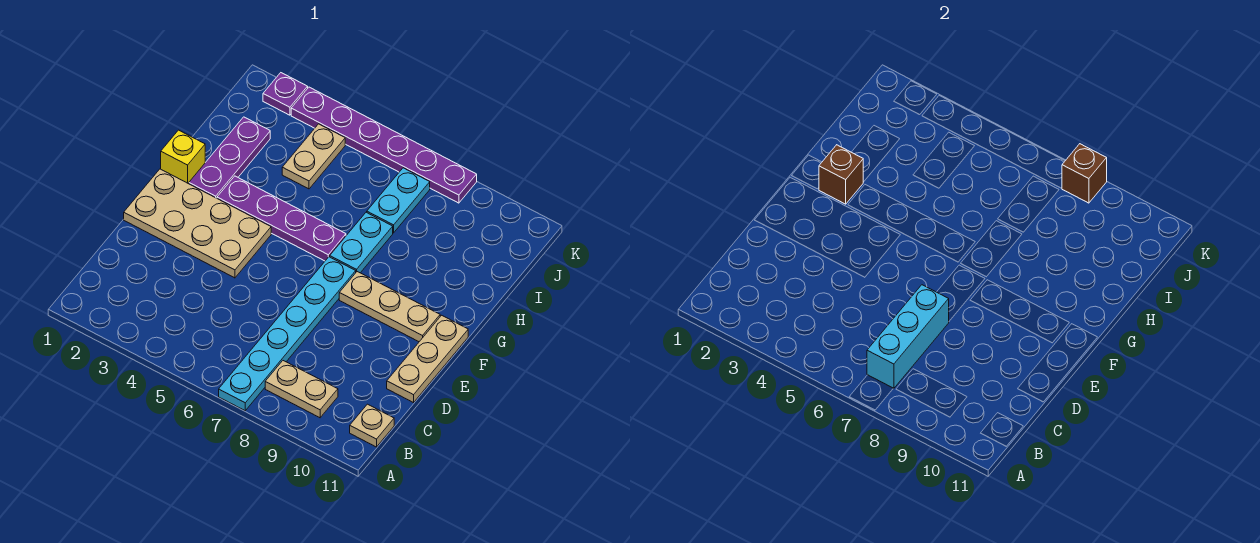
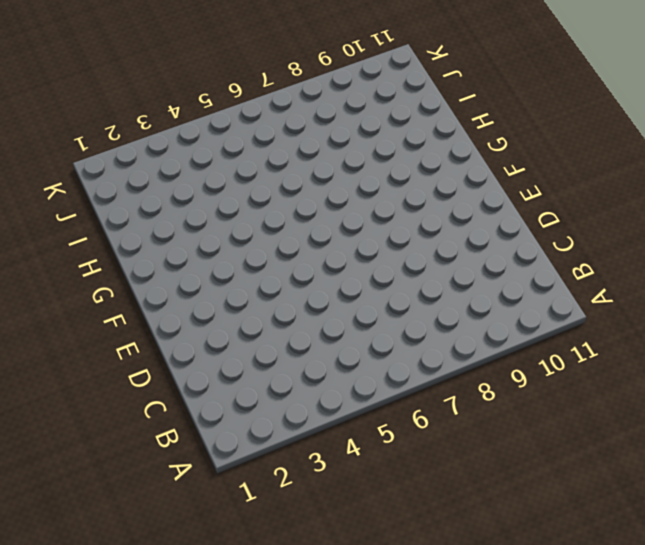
none -> cyan plate A7:F7 level 1
none -> tan plate B8:B9 level 1
none -> tan plate B11 level 1

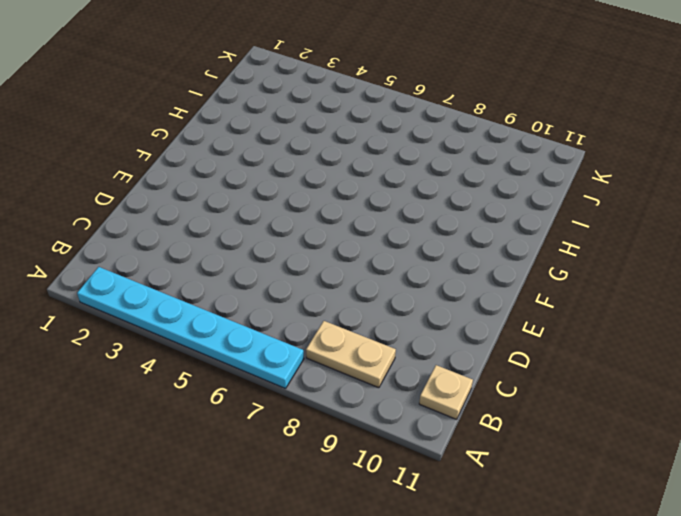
cyan plate A2:A7 level 1 -> cyan plate A7:F7 level 1
none -> tan plate D11:F11 level 1
none -> tan plate E1:F4 level 1
none -> tan plate F8:F10 level 1

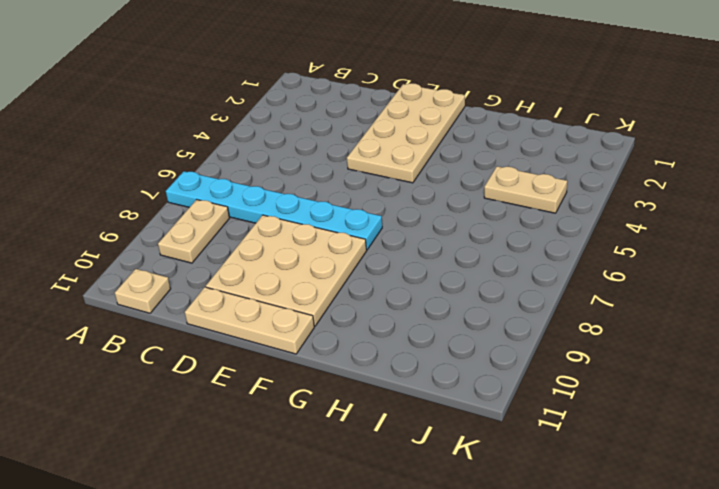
tan plate D8:F10 level 1 -> tan plate F8:F10 level 1
none -> yellow brick G1 level 1
none -> purple plate G2:I2 level 1
none -> purple plate G3:G6 level 1

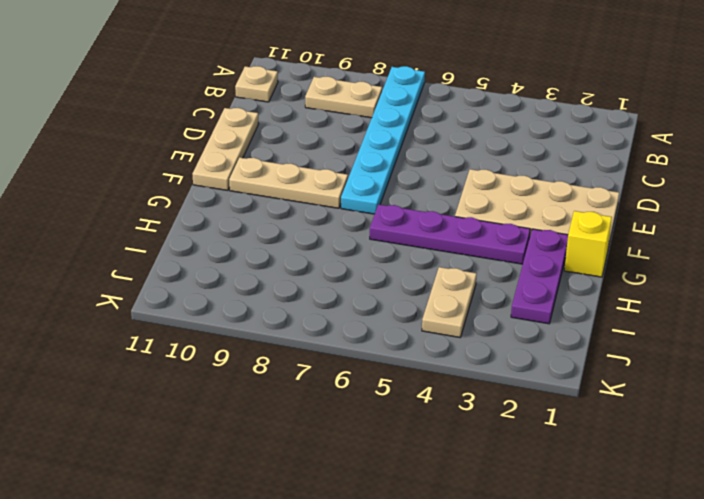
none -> cyan plate G7:H7 level 1
none -> cyan plate I7:J7 level 1
none -> purple plate K2 level 1

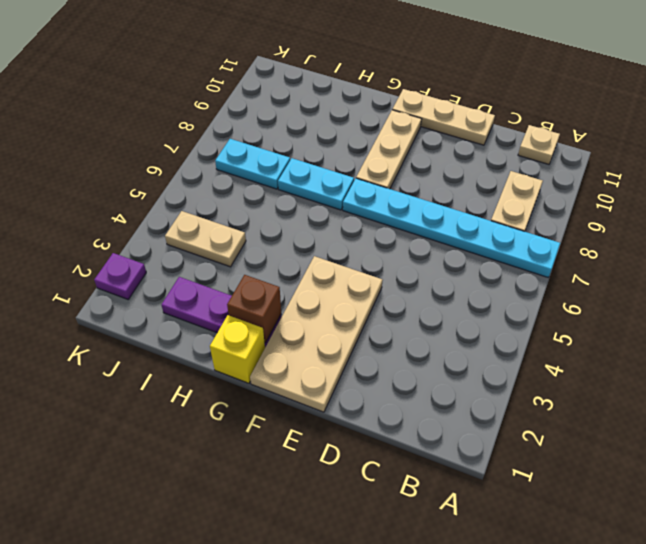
none -> purple plate G3:G6 level 1
none -> purple plate K3:K8 level 1
none -> cyan brick B7:D7 level 2

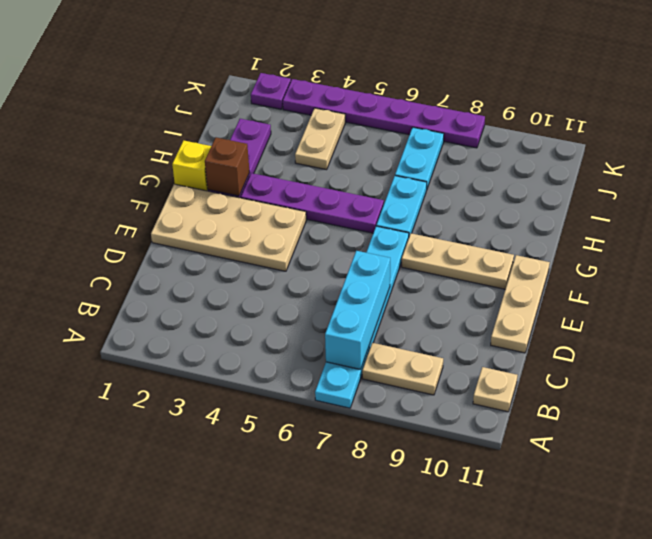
none -> brown brick K8 level 2

